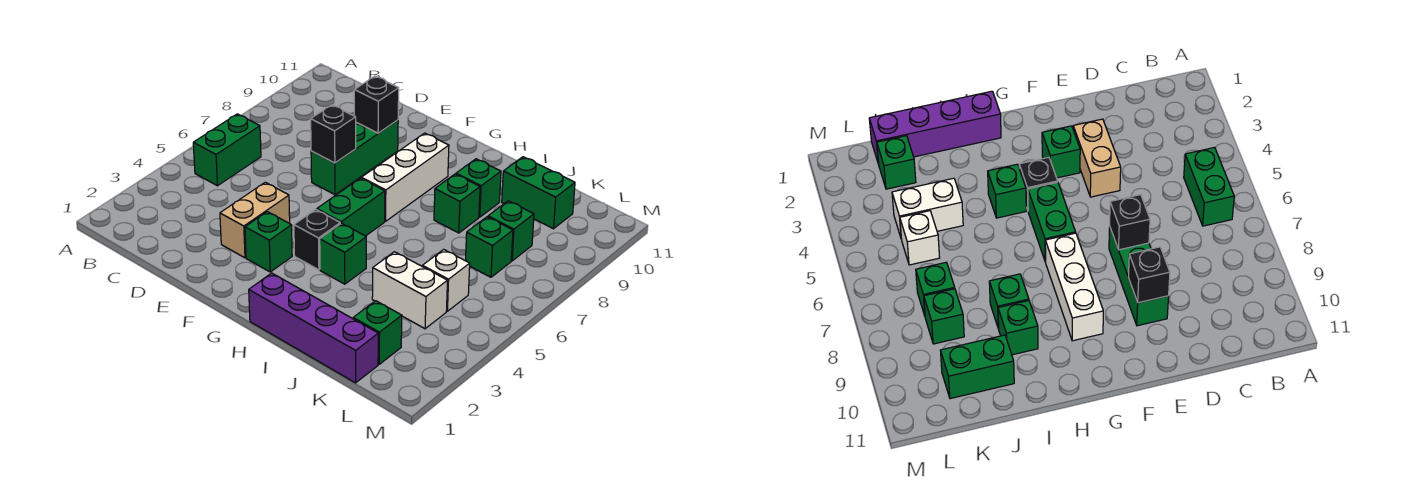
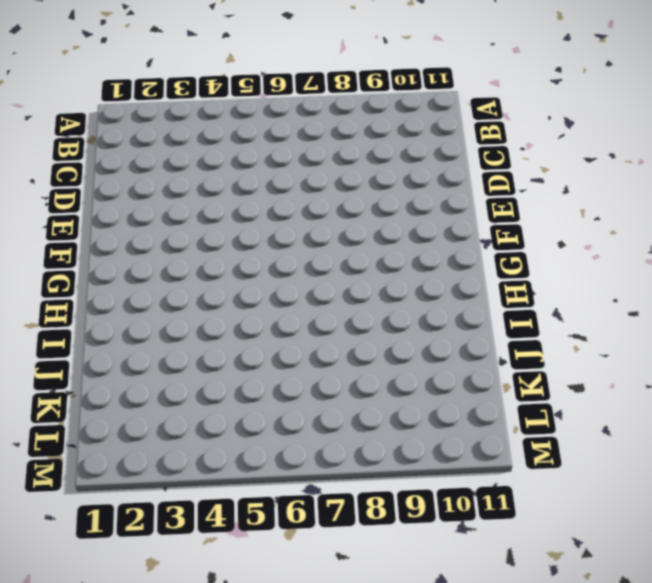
none -> green brick B5:B6 level 1
none -> tan brick E3:E4 level 1
none -> green brick E7:E9 level 1

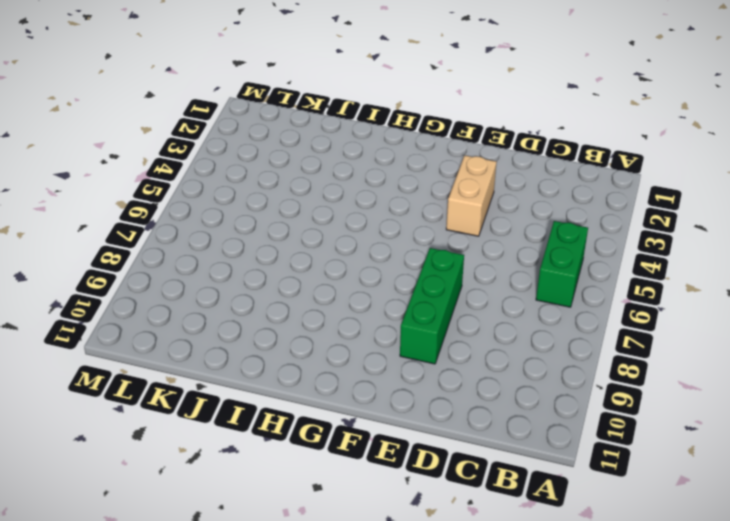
none -> green brick F3 level 1
none -> black brick G4 level 1
none -> green brick G5:G6 level 1

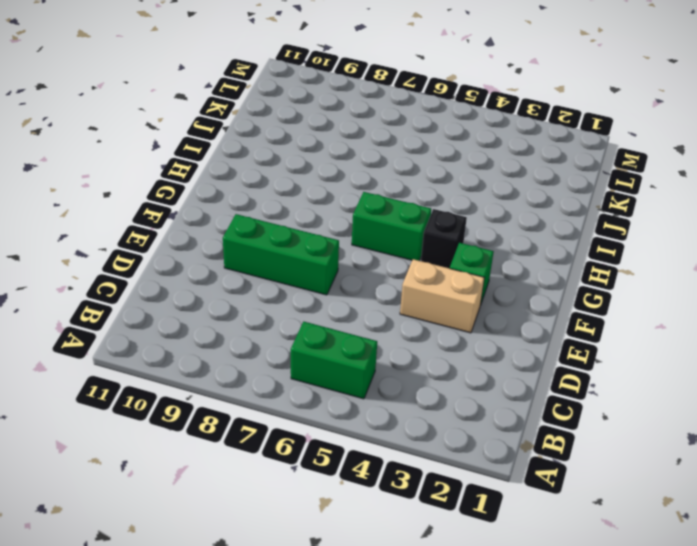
none -> white brick G7:G9 level 1
none -> purple brick H1:K1 level 1
none -> green brick H4 level 1

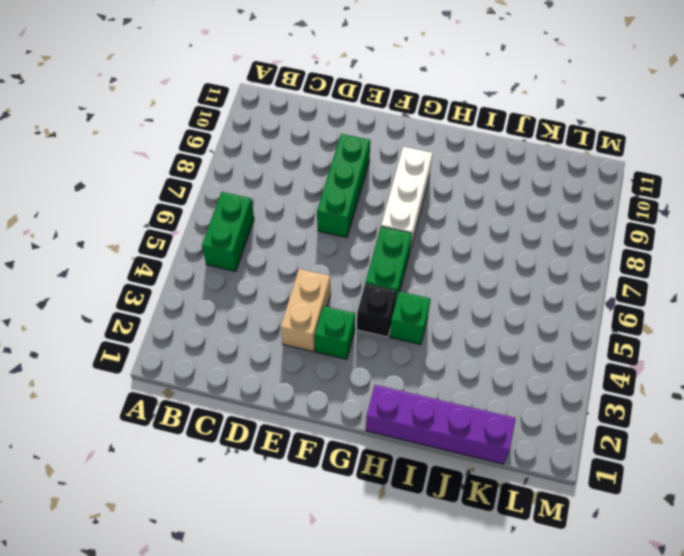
none -> green brick I8 level 1
none -> green brick I9 level 1
none -> white brick J4:K4 level 1

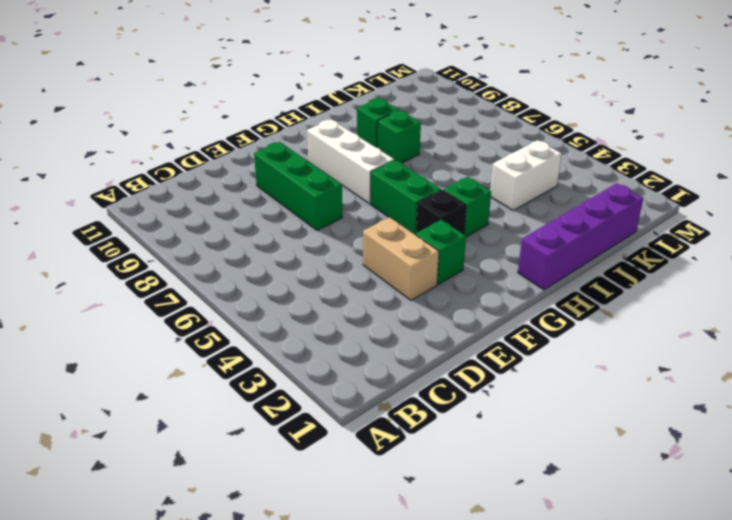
none -> green brick B5:B6 level 1
none -> green brick J10:K10 level 1
none -> green brick K2 level 1

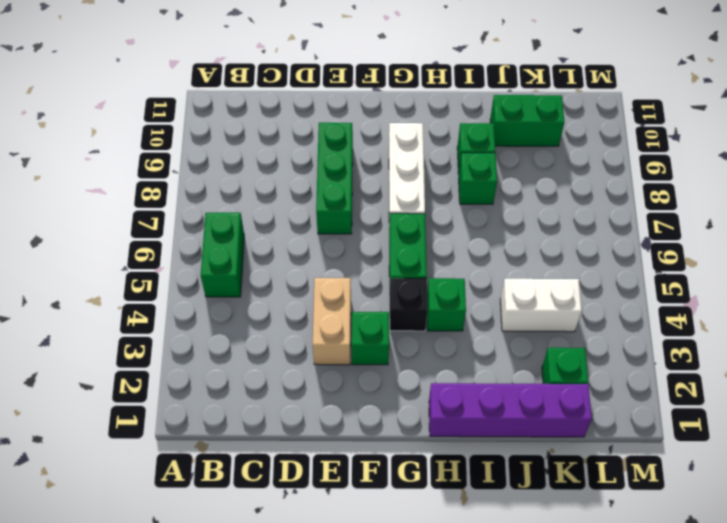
none -> white brick K5 level 1
none -> green brick K7 level 1
none -> green brick K8 level 1

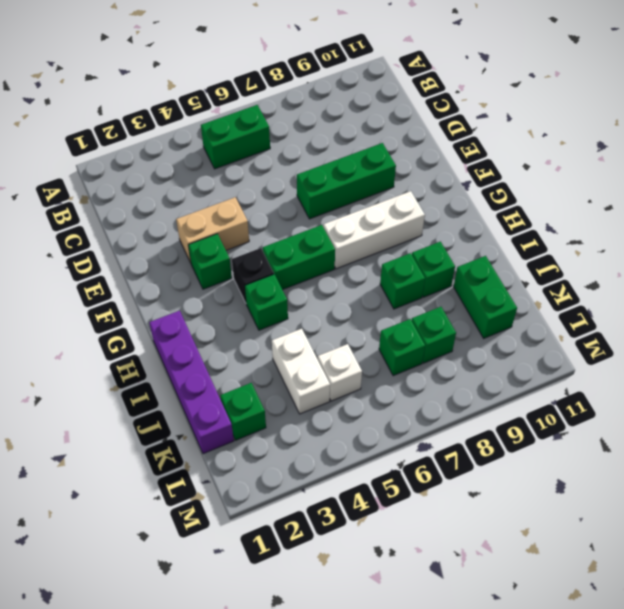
none -> black brick E7 level 2
none -> black brick E9 level 2

